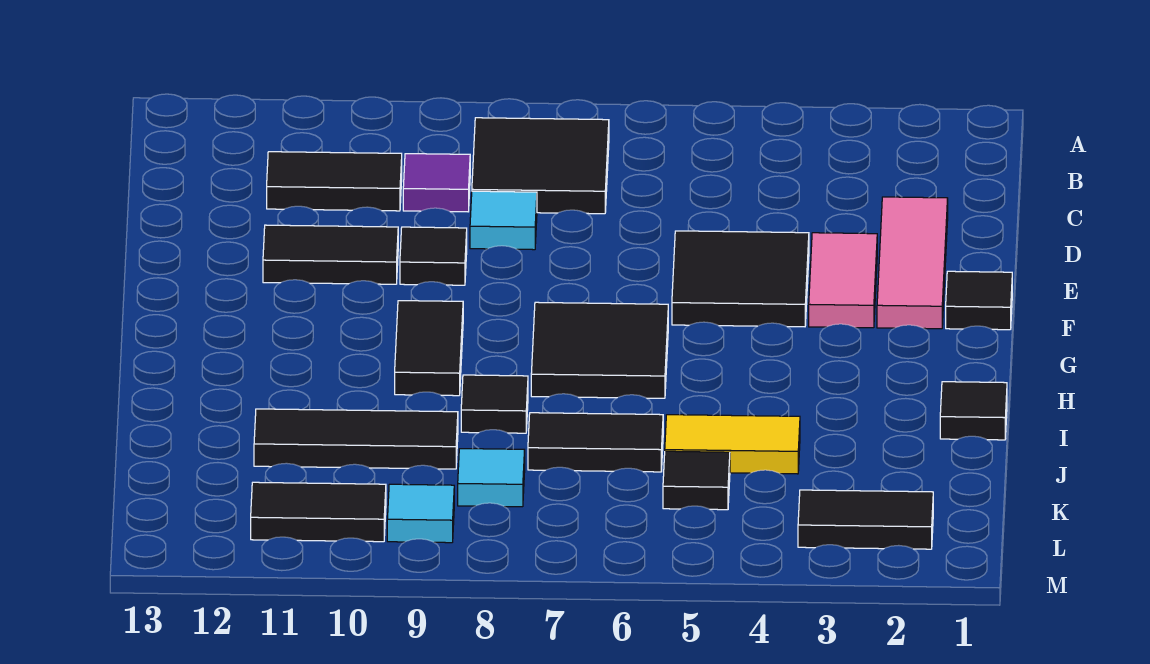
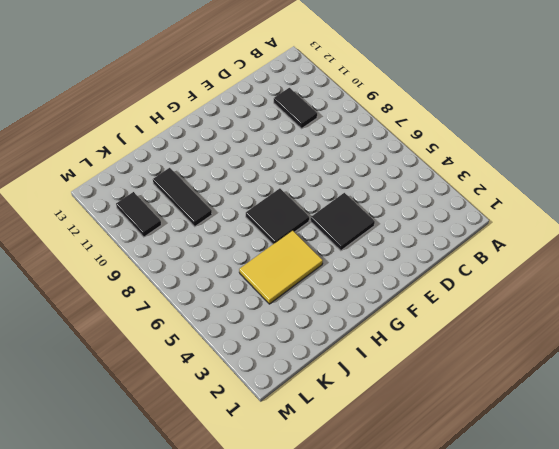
yellow tile H4:J5 level 1 -> yellow tile J4:J5 level 1
none -> black tile B7:C8 level 1
none -> purple tile C9 level 1
none -> pink tile D2:F2 level 1

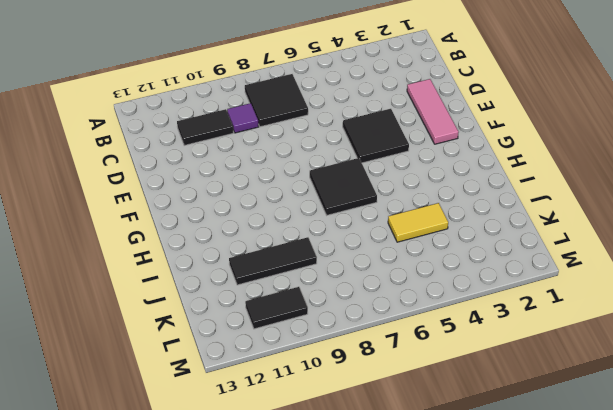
none -> cyan tile D8 level 1
none -> pink tile E3:F3 level 1
none -> black tile E9 level 1

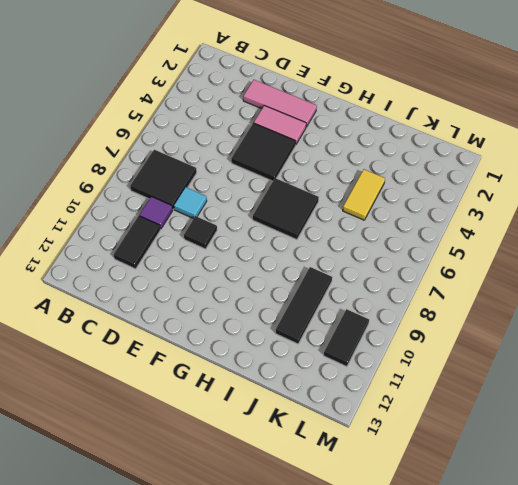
none -> black tile E10:E11 level 1
none -> black tile F1 level 1
none -> black tile G9:H9 level 1

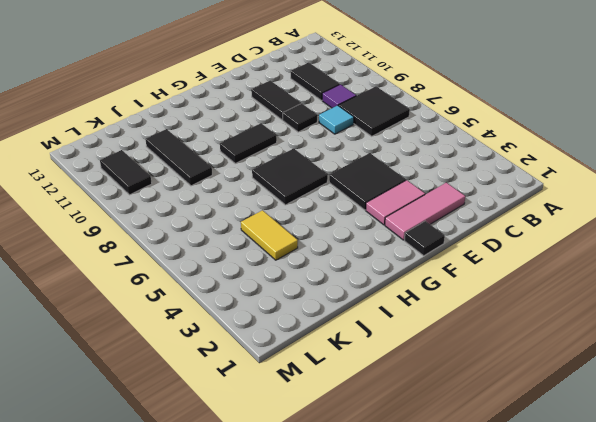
none -> black tile I1 level 1
none -> black tile I8 level 1
none -> black tile J6:J7 level 1

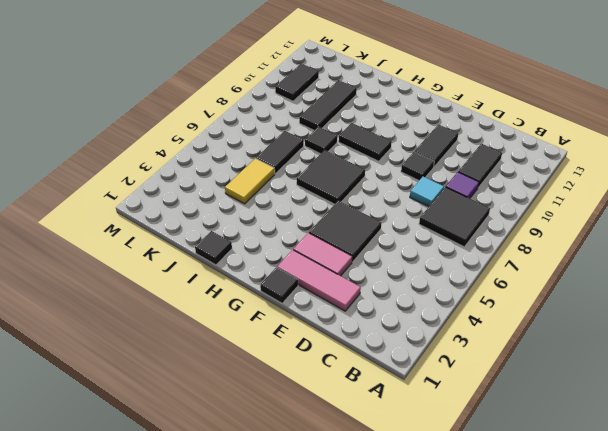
none -> black tile K5 level 1
none -> cyan tile K8 level 1
none -> black tile L2:L3 level 1

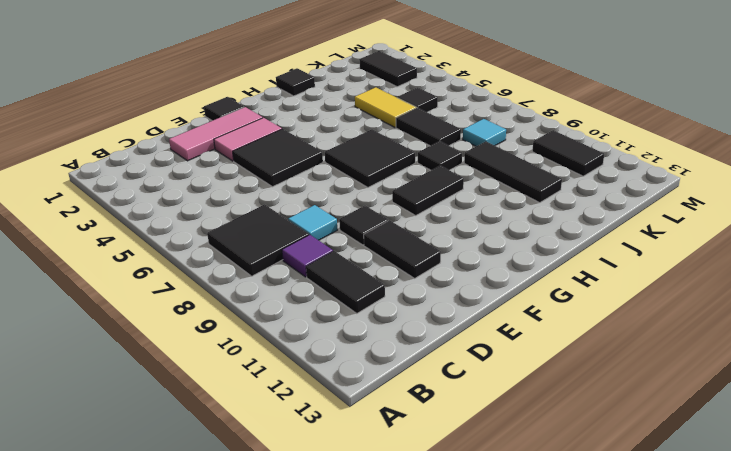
none -> cyan tile L9 level 1

